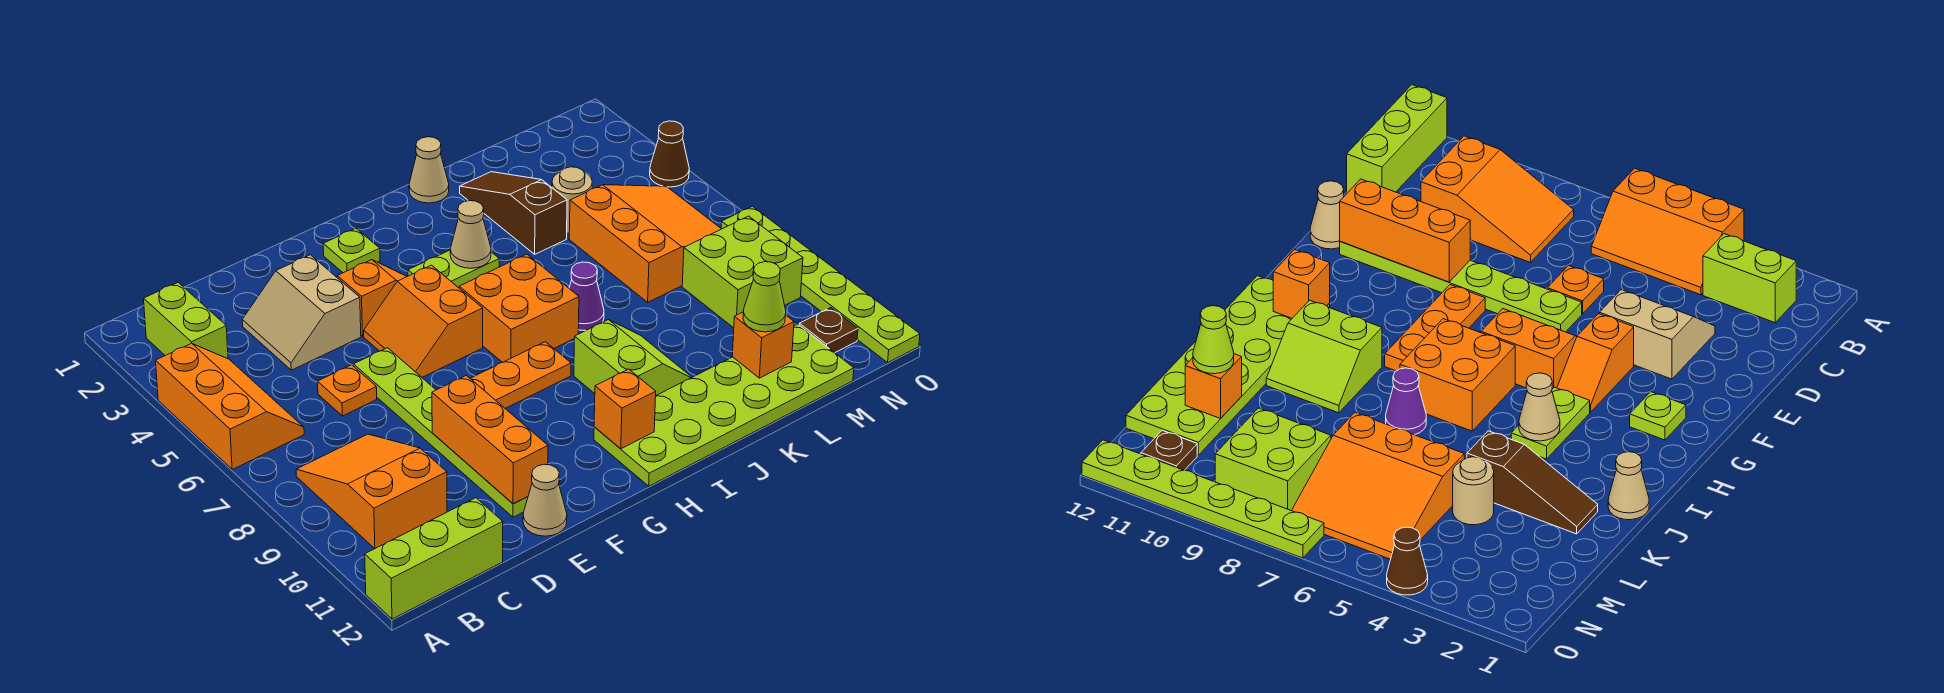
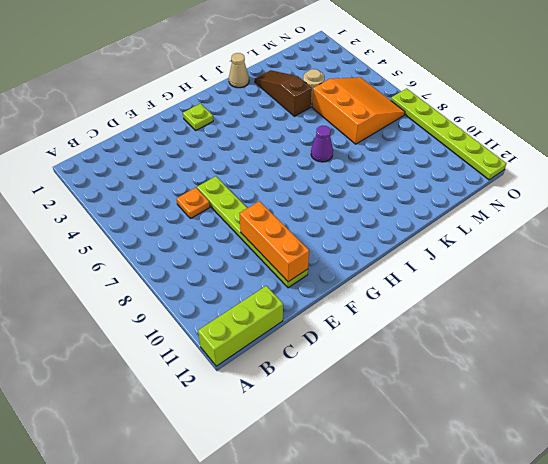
none -> orange slope A4:B6 level 1 top A
none -> lime brick B2:B3 level 1
none -> orange slope B8:C10 level 1 top 10
none -> tan slope D3:E4 level 1 top E

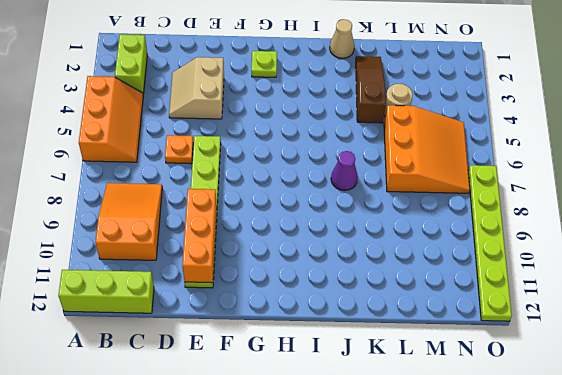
none -> tan cone E12 level 1
none -> orange slope F4:G4 level 1 top F
none -> orange slope F5:G6 level 1 top G
none -> orange plate F8:H8 level 1

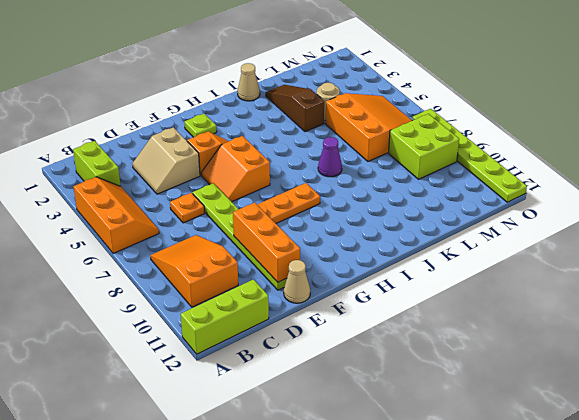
none -> lime plate H4:I4 level 1
none -> orange brick H6:I7 level 1
none -> lime plate H11:M12 level 1
none -> lime slope I9:J10 level 1 top I

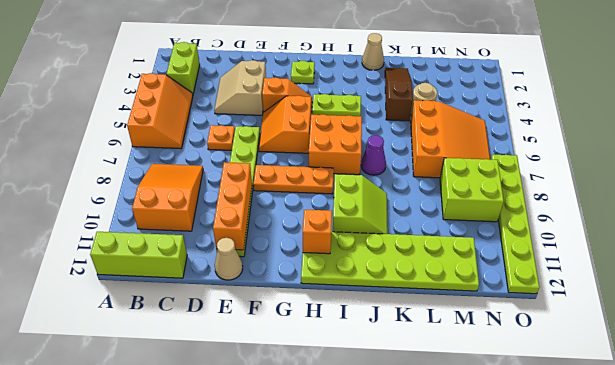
none -> brown plate N11 level 1
none -> brown cone O4 level 1
none -> tan cone I4 level 2
none -> orange brick L11 level 2

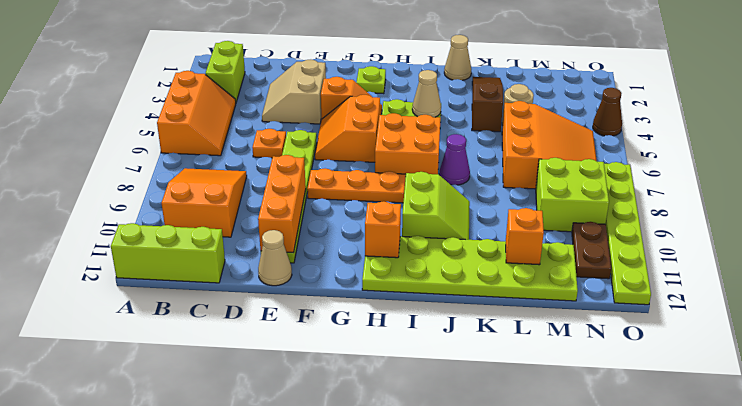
brown plate N10:N11 level 1 -> brown plate N11 level 1
none -> lime cone L11 level 3

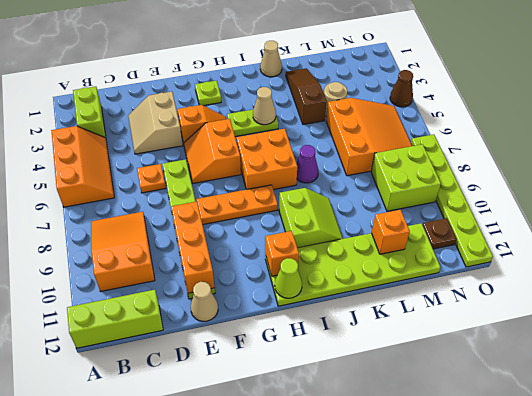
lime cone H12 level 2 -> lime cone L11 level 3

